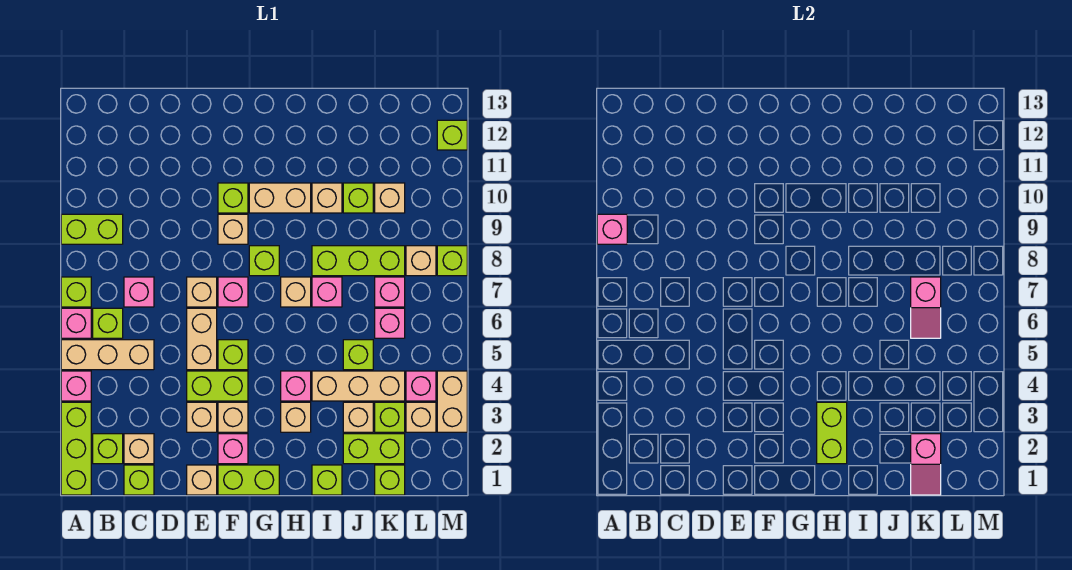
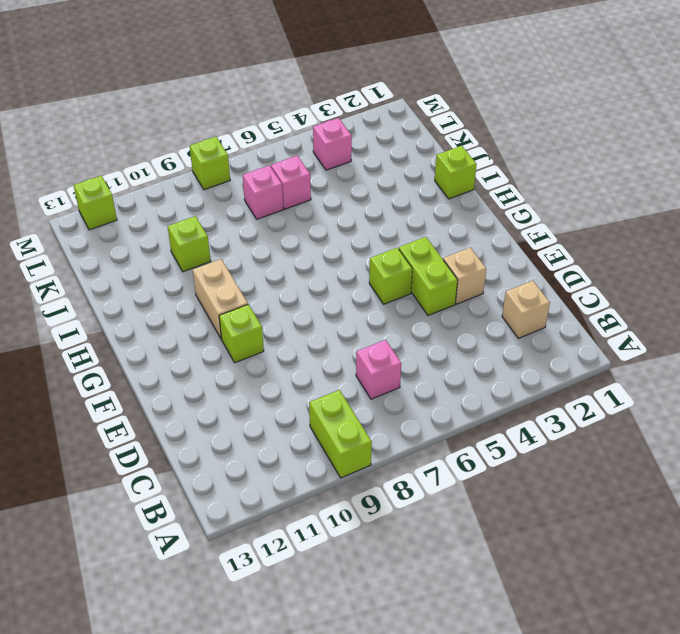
none -> lime brick A1:A3 level 1
none -> pink brick A4 level 1
none -> tan brick A5:C5 level 1
none -> pink brick A6 level 1

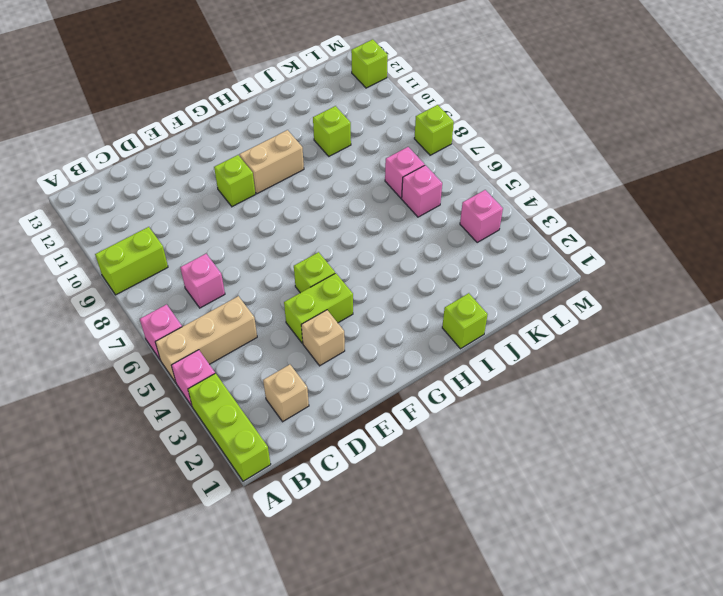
none -> lime brick A7 level 1
none -> lime brick B2 level 1
none -> lime brick B6 level 1
none -> lime brick C1 level 1

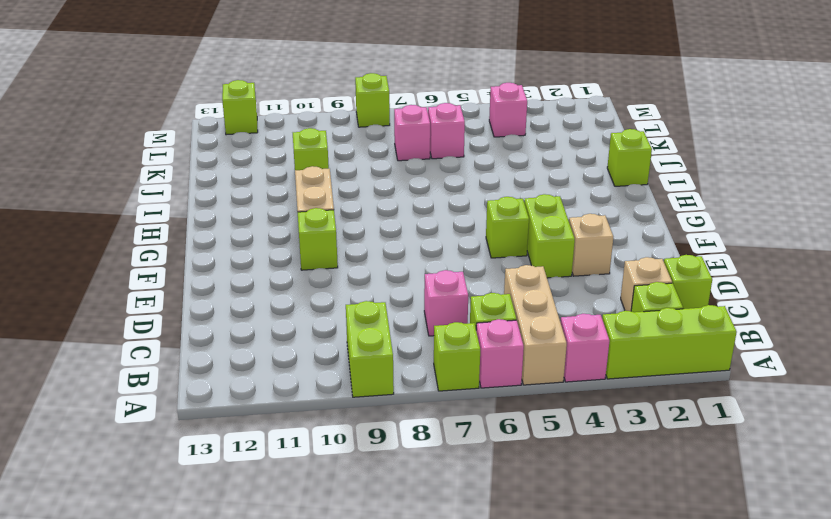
none -> tan brick E1 level 1
none -> tan brick E5:E6 level 1
none -> tan brick E7 level 1
none -> lime brick F1:G1 level 1

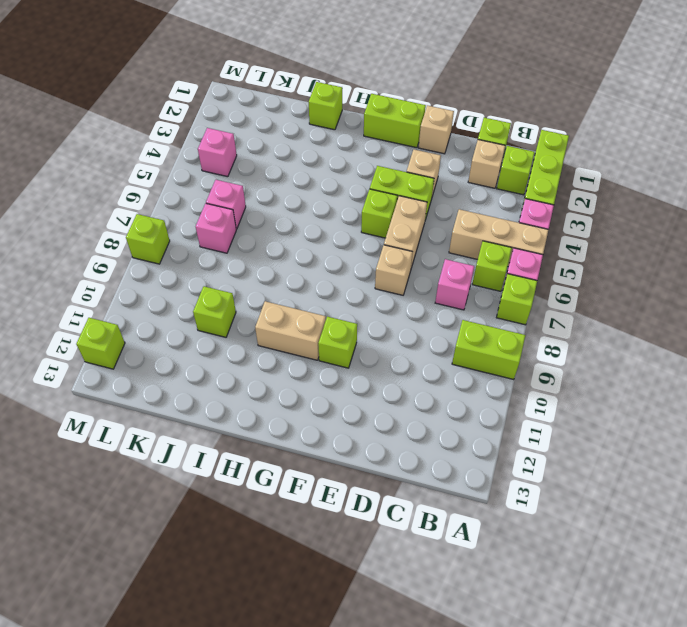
none -> pink brick F2 level 1
none -> tan brick F3 level 1
none -> pink brick F7 level 1
none -> tan brick F9 level 1

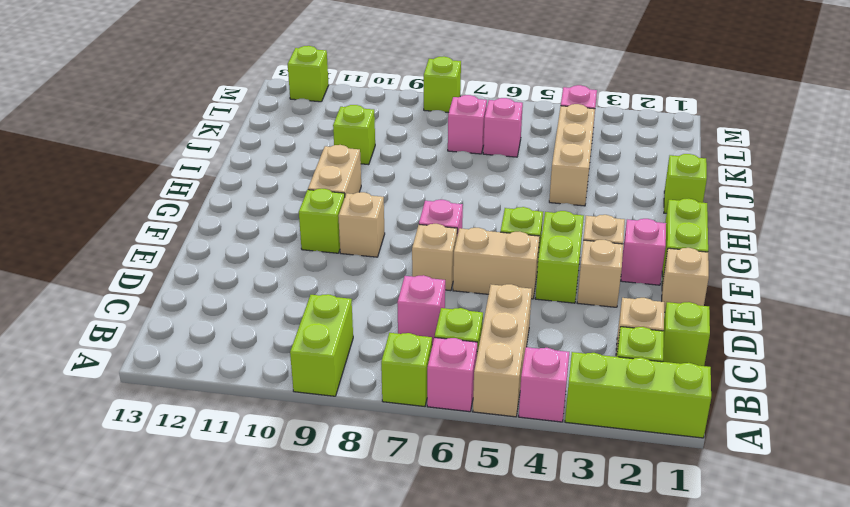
none -> lime brick G8 level 1
none -> tan brick H3 level 1
none -> pink brick H4 level 1
none -> tan brick H7 level 1

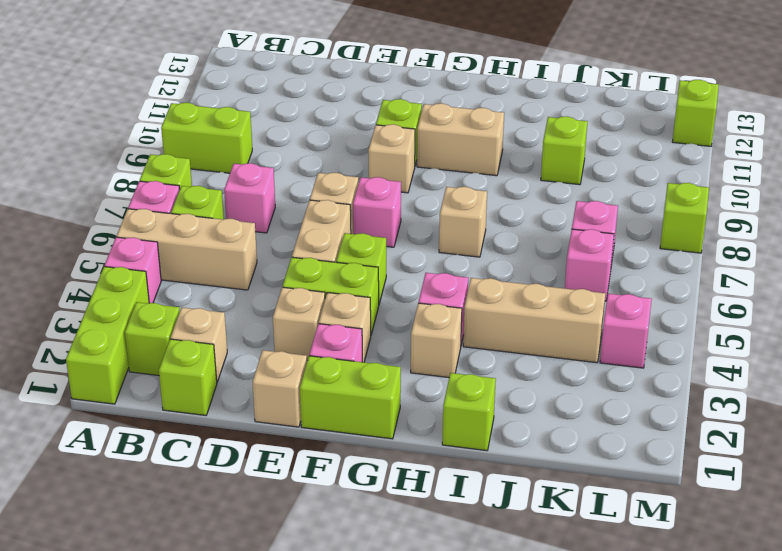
none -> lime brick G8 level 1
none -> pink brick I7 level 1
none -> lime brick I8:K8 level 1
none -> tan brick I10 level 1

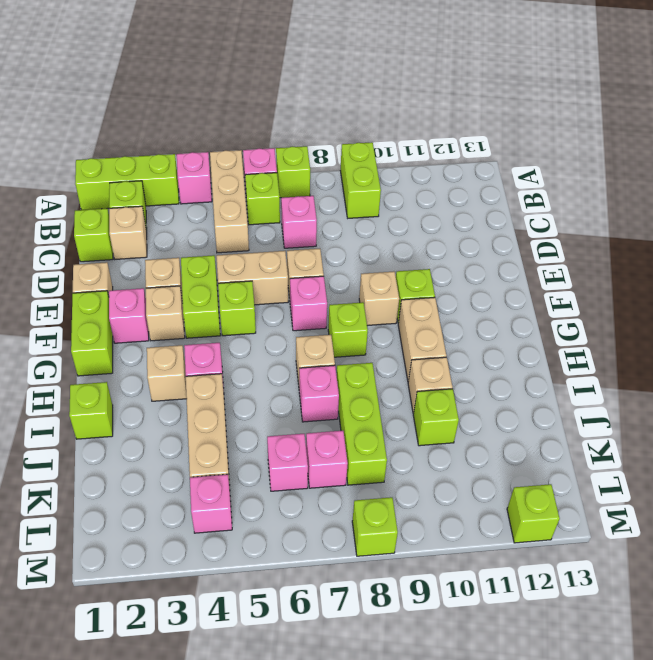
none -> lime brick J2:K2 level 1
none -> tan brick J3 level 1
none -> lime brick J5 level 1
none -> lime brick K1 level 1

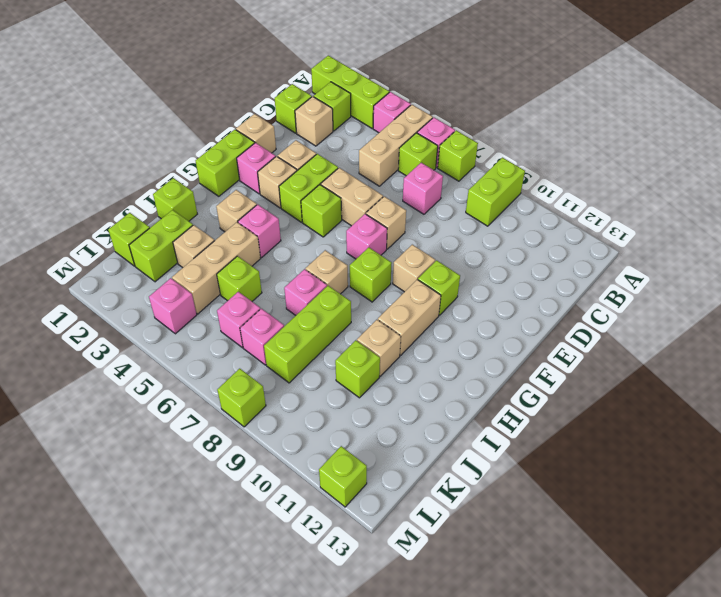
none -> lime brick K3 level 1
none -> tan brick K10 level 1
none -> tan brick L3 level 1
none -> tan brick L8 level 1

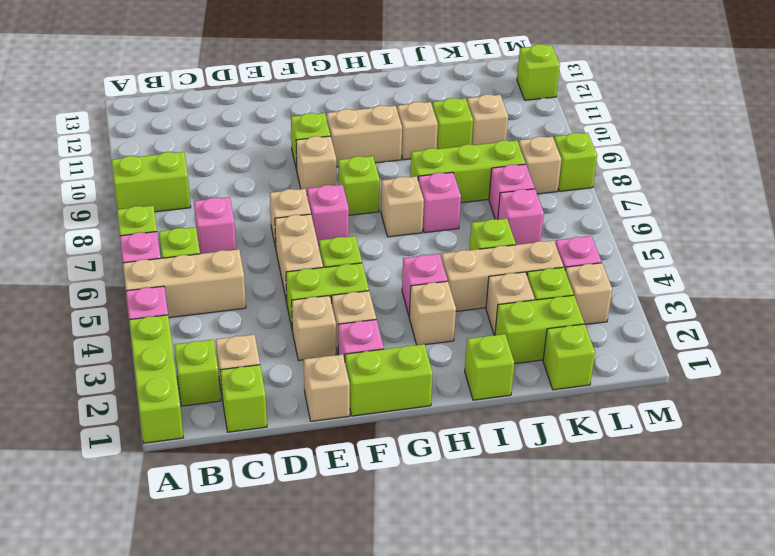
none -> tan brick M3:M4 level 1
none -> pink brick A9 level 2
none -> lime brick H2:H3 level 2
none -> pink slope K1:K2 level 2 top 2

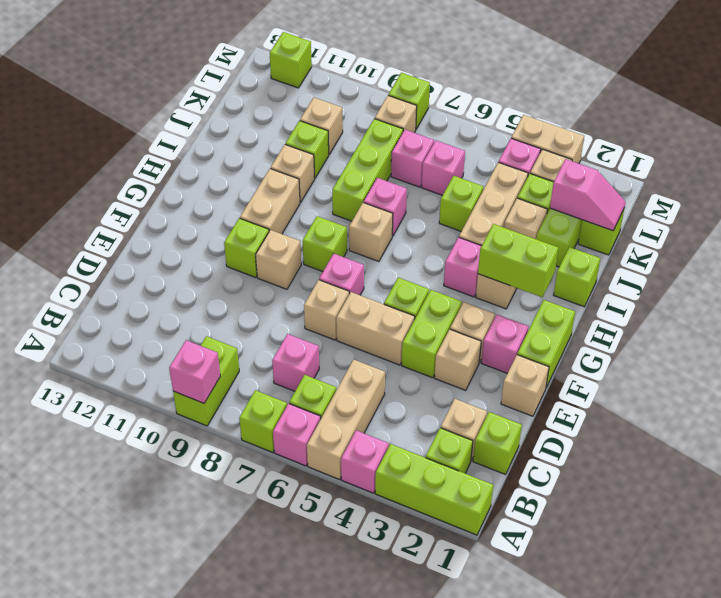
none -> pink slope K6:K7 level 2 top 7

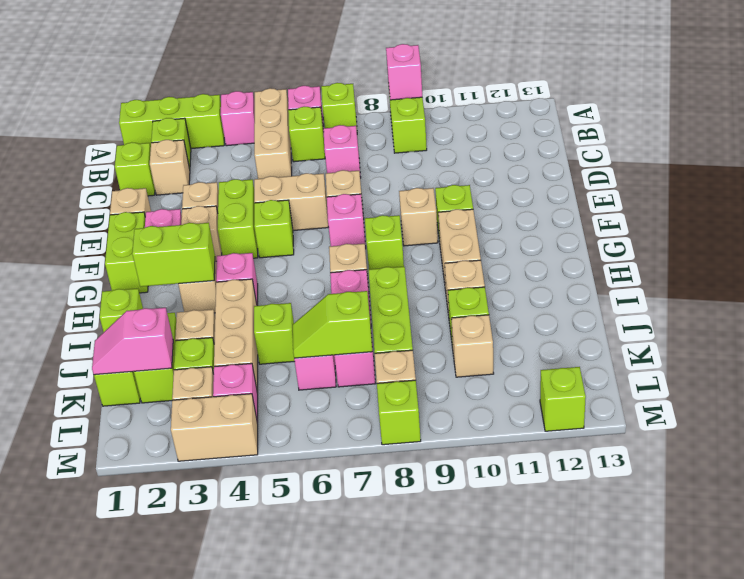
lime slope K6:K7 level 2 top 7 -> pink slope K6:K7 level 2 top 7

